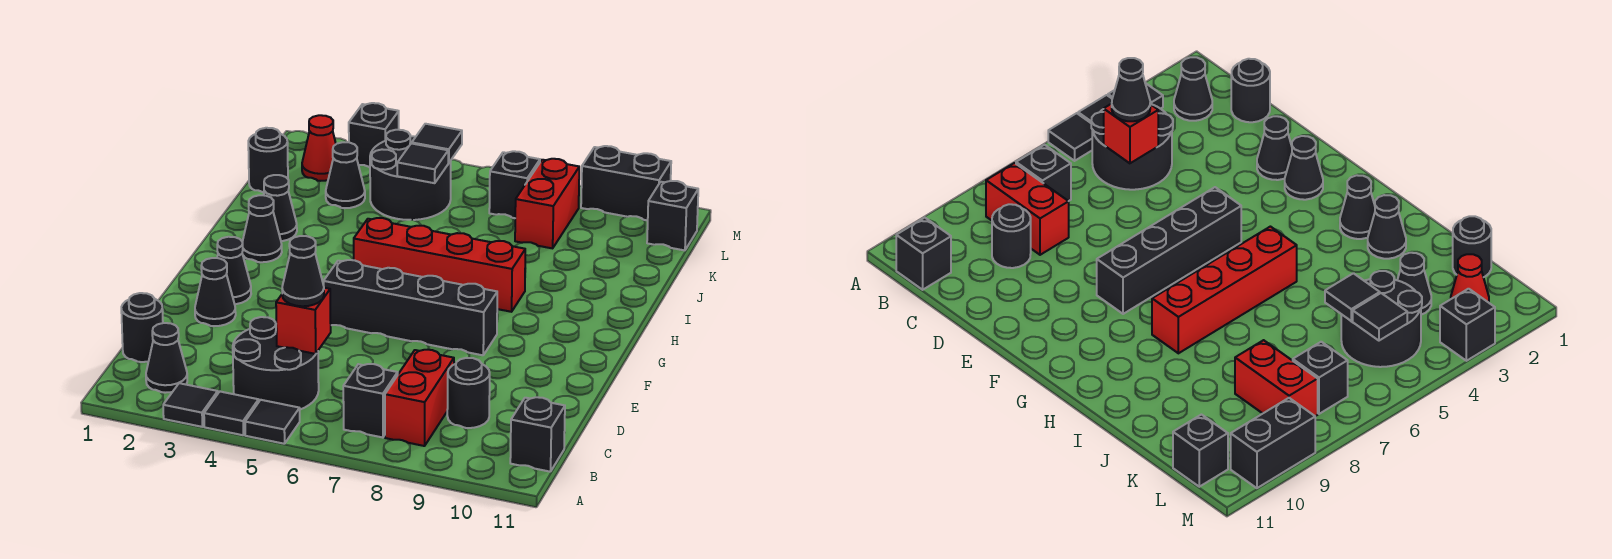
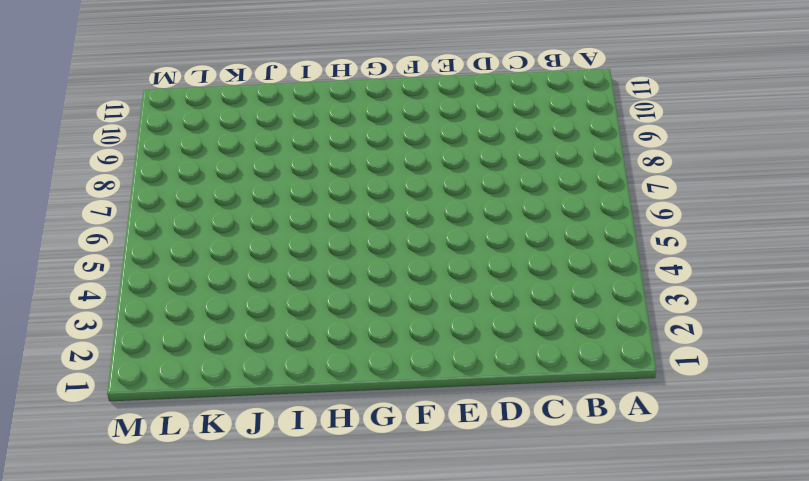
none -> black tile A3 level 1
none -> black tile A4 level 1
none -> black tile A5 level 1

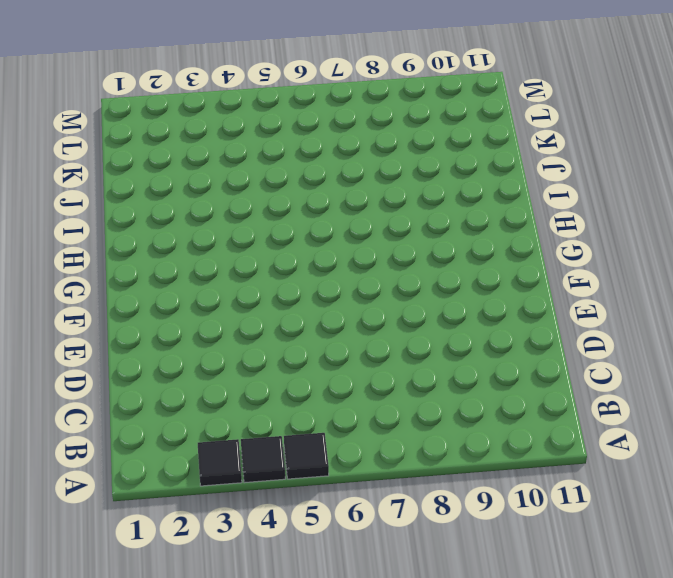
none -> black cone B2 level 1
none -> black round brick B4:C5 level 1
none -> black brick B7 level 1

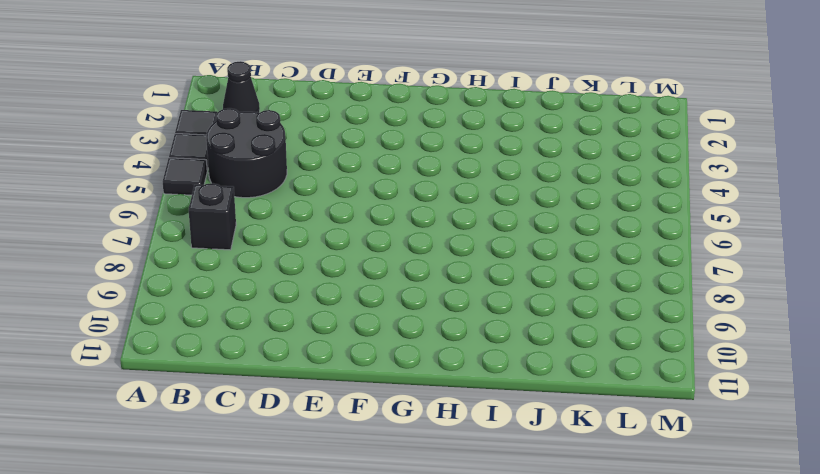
none -> red brick B8:C8 level 1
none -> black brick B11 level 1
none -> black round brick C1 level 1

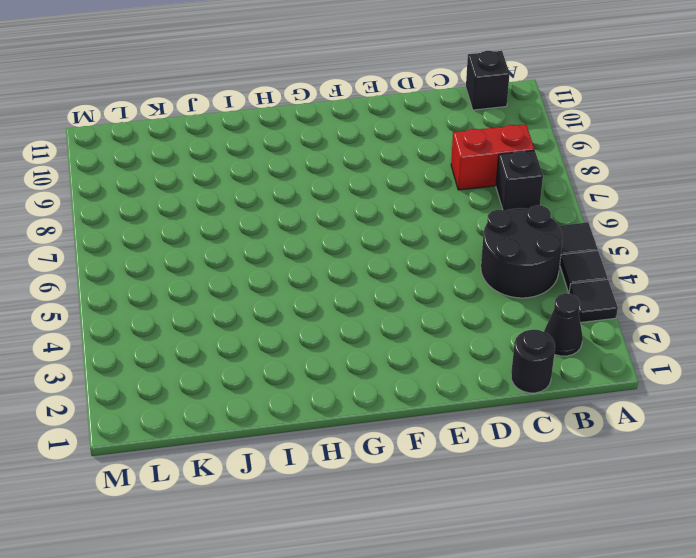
none -> black round brick C9 level 1
none -> black cone E2 level 1
none -> black cone F2 level 1

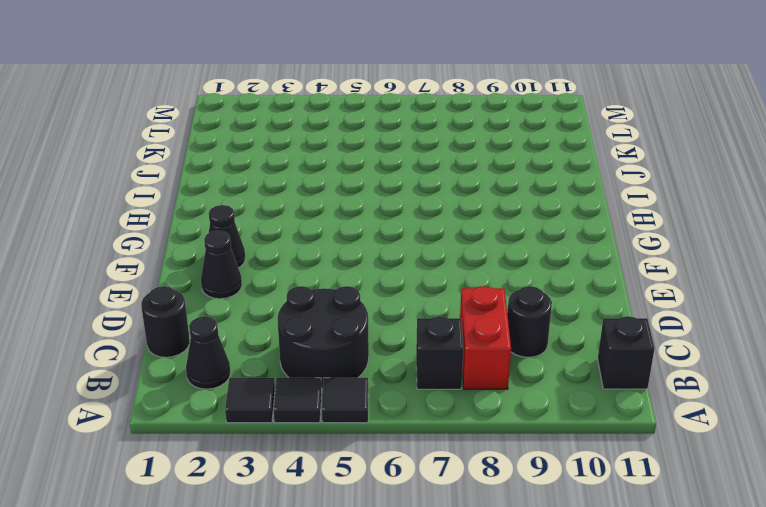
none -> black brick F5:F8 level 1
none -> black cone H2 level 1
none -> red brick H5:H8 level 1

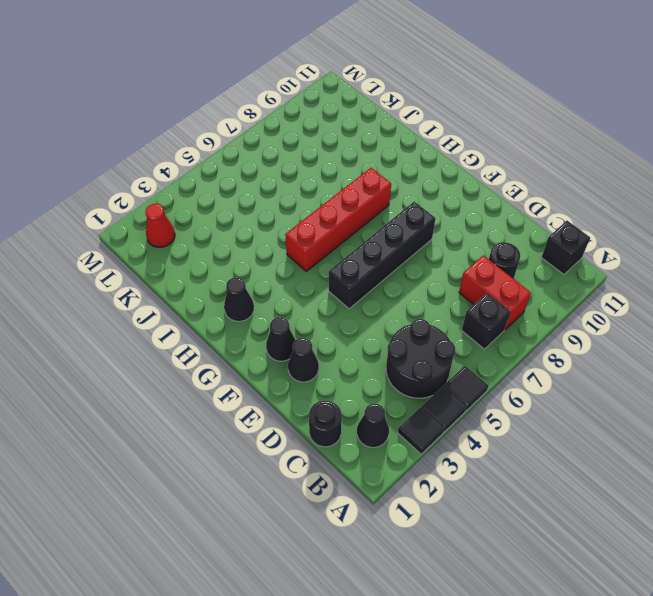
none -> black cone I2 level 1
none -> black round brick K1 level 1
none -> black cone K3 level 1

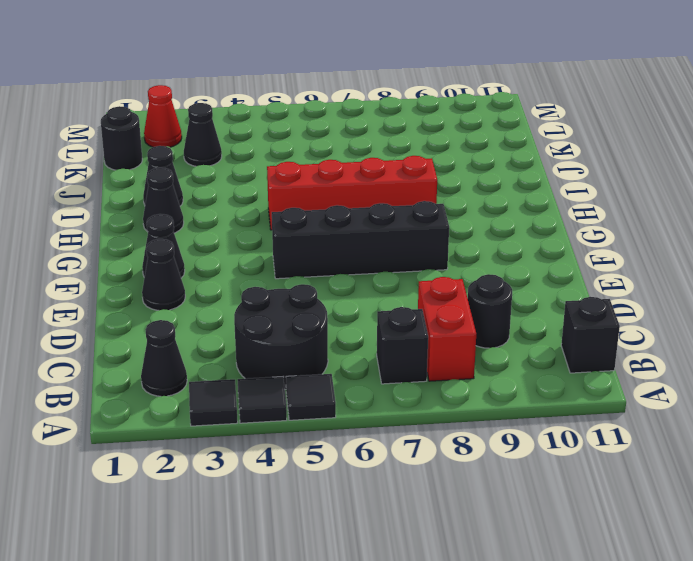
none -> black round brick C1 level 1
none -> black round brick K4:L5 level 1
none -> red brick K8:L8 level 1

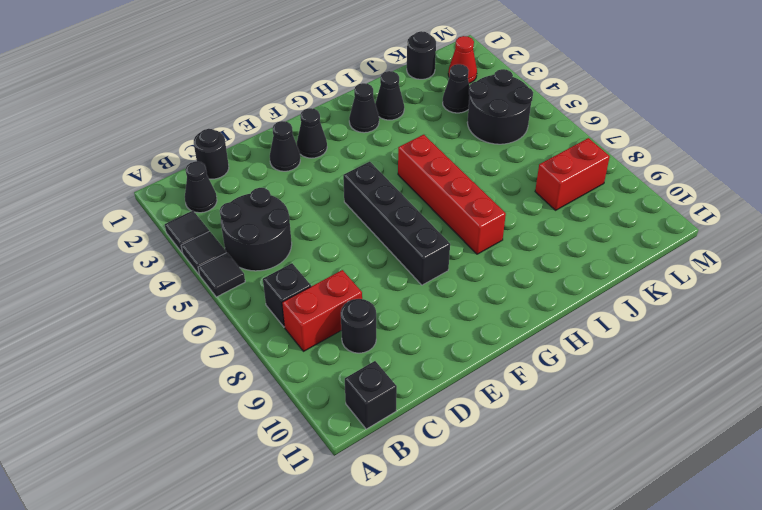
none -> black brick L7 level 1
none -> black brick L11 level 1
none -> black brick M3 level 1

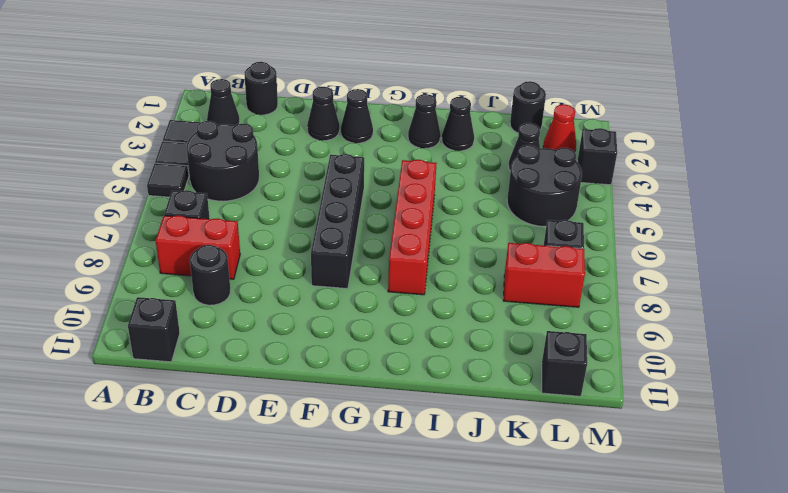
none -> black brick M9:M10 level 1
none -> red brick C5 level 2
none -> black tile K5 level 2

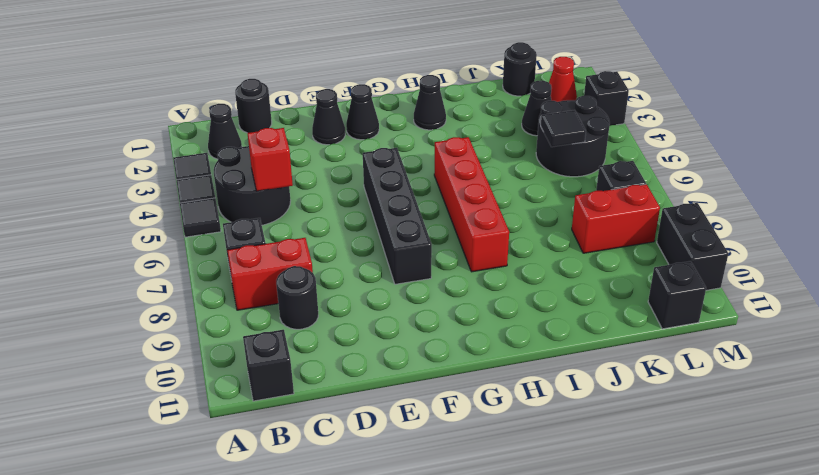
none -> black cone I2 level 1
none -> black tile L5 level 2
none -> black cone C5 level 3

